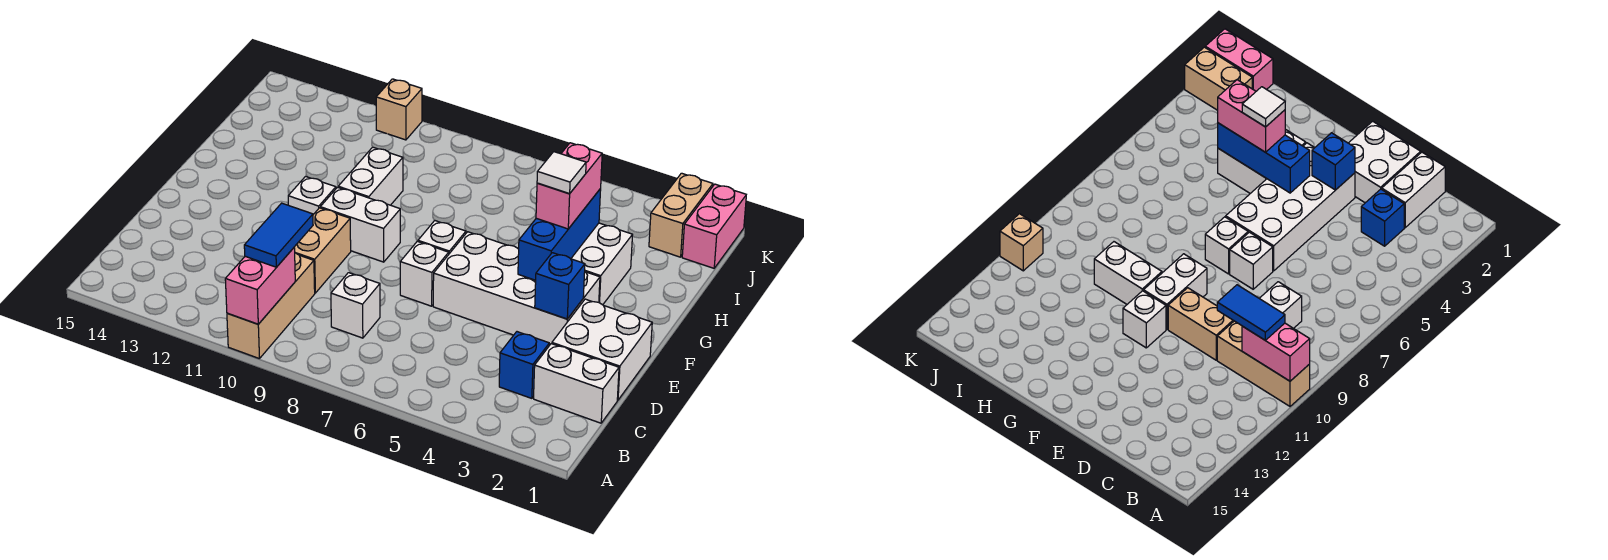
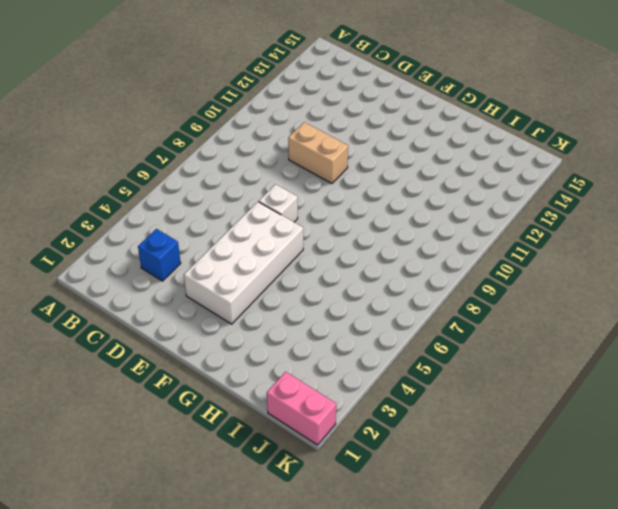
none -> tan brick A10:C10 level 1
none -> white brick C1:C2 level 1
none -> white brick C8 level 1

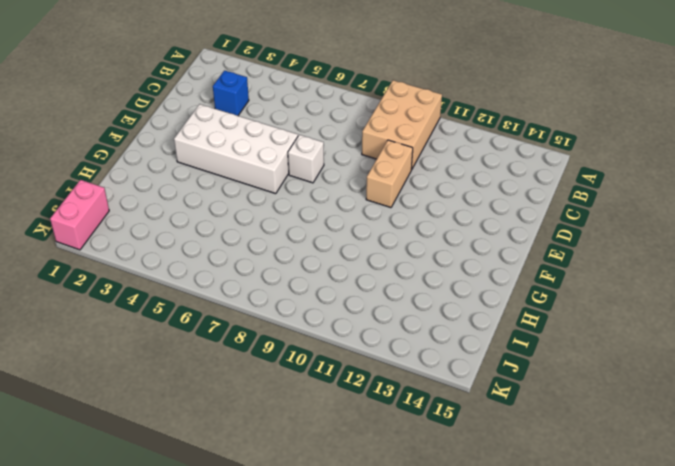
tan brick A9:C10 level 1 -> tan brick A10:C10 level 1
none -> white brick C1:C2 level 1
none -> white brick C8 level 1
none -> white brick D1:E2 level 1

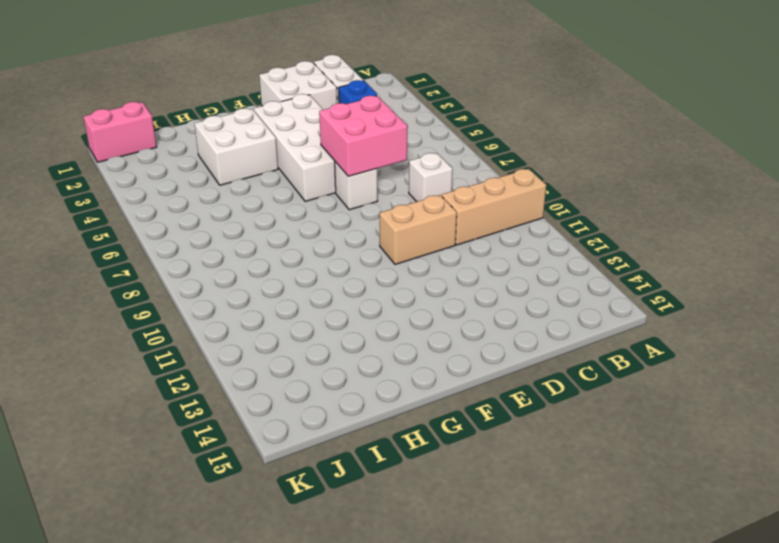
pink brick D6:E7 level 2 -> none
none -> white brick F7 level 1
none -> white brick F9:F10 level 1
none -> white brick F11 level 1

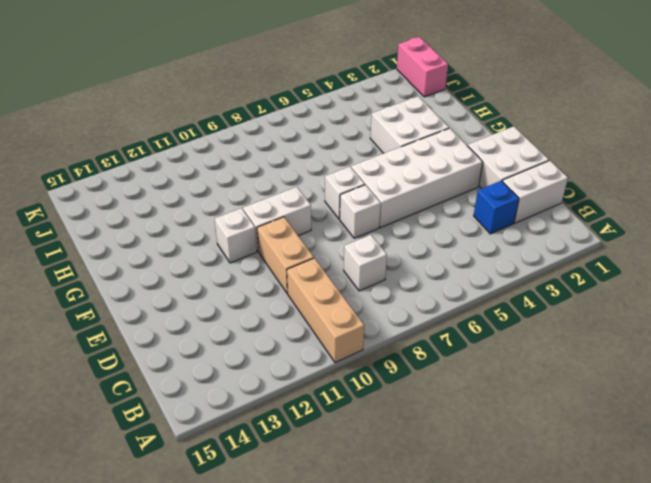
none -> white brick G10:H10 level 1
none -> tan brick J2:K2 level 1
none -> tan brick K11 level 1

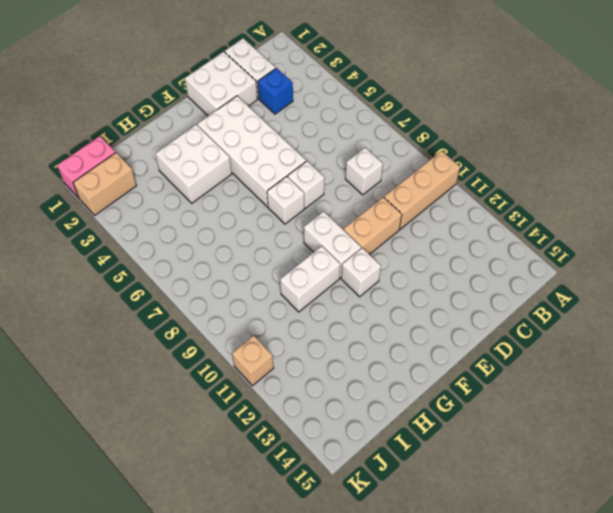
none -> pink brick A10:B10 level 2
none -> blue brick E3 level 2
none -> blue brick F4:H4 level 2

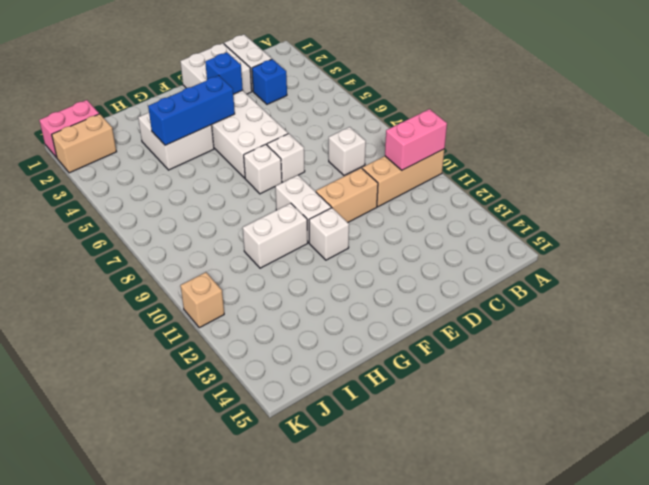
none -> blue tile B10:C10 level 3
none -> pink brick G4:H4 level 3
none -> white tile G4 level 4

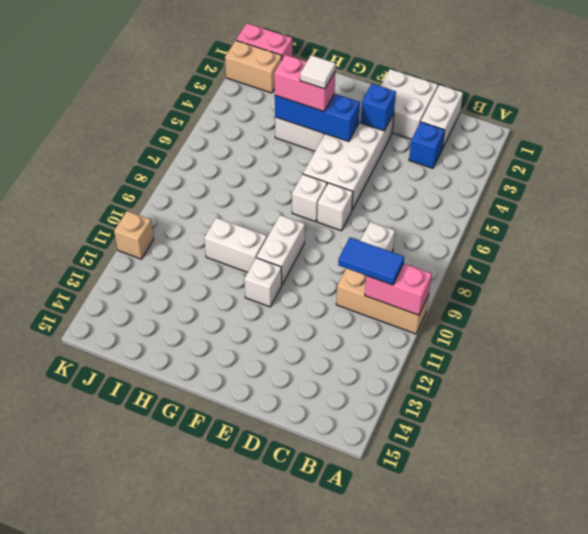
none -> tan brick D10:E10 level 1

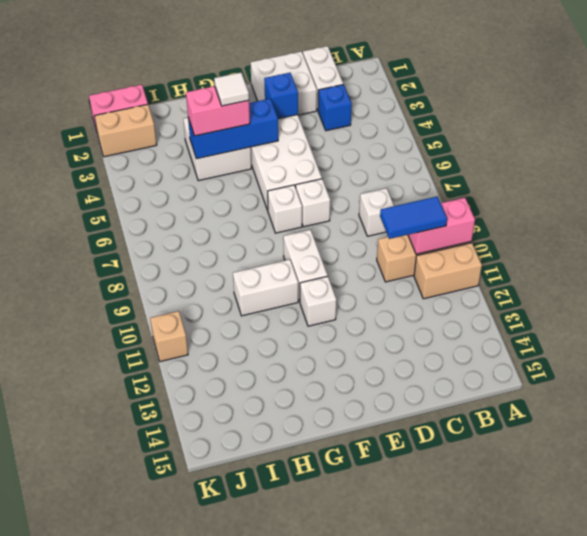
tan brick A11:B11 level 1 -> tan brick D10:E10 level 1

